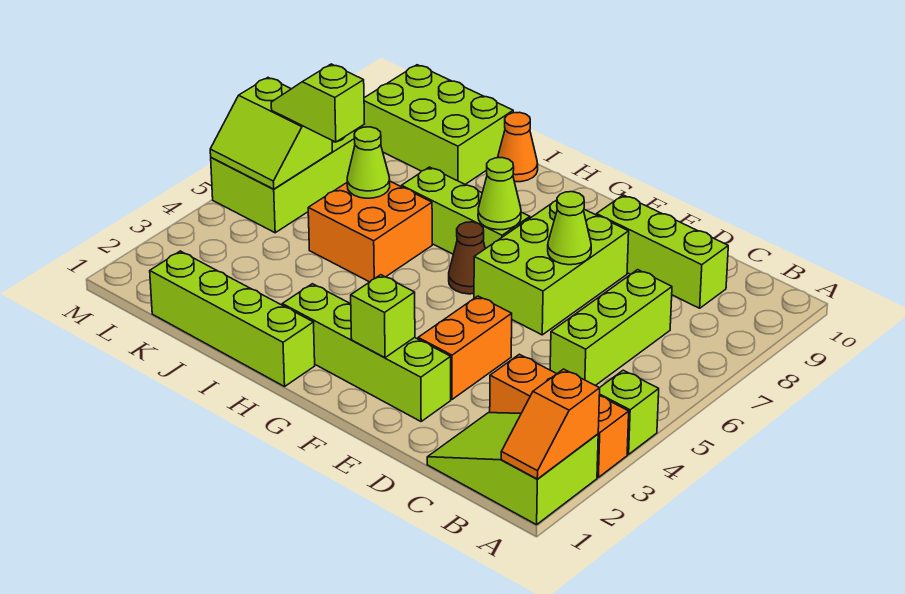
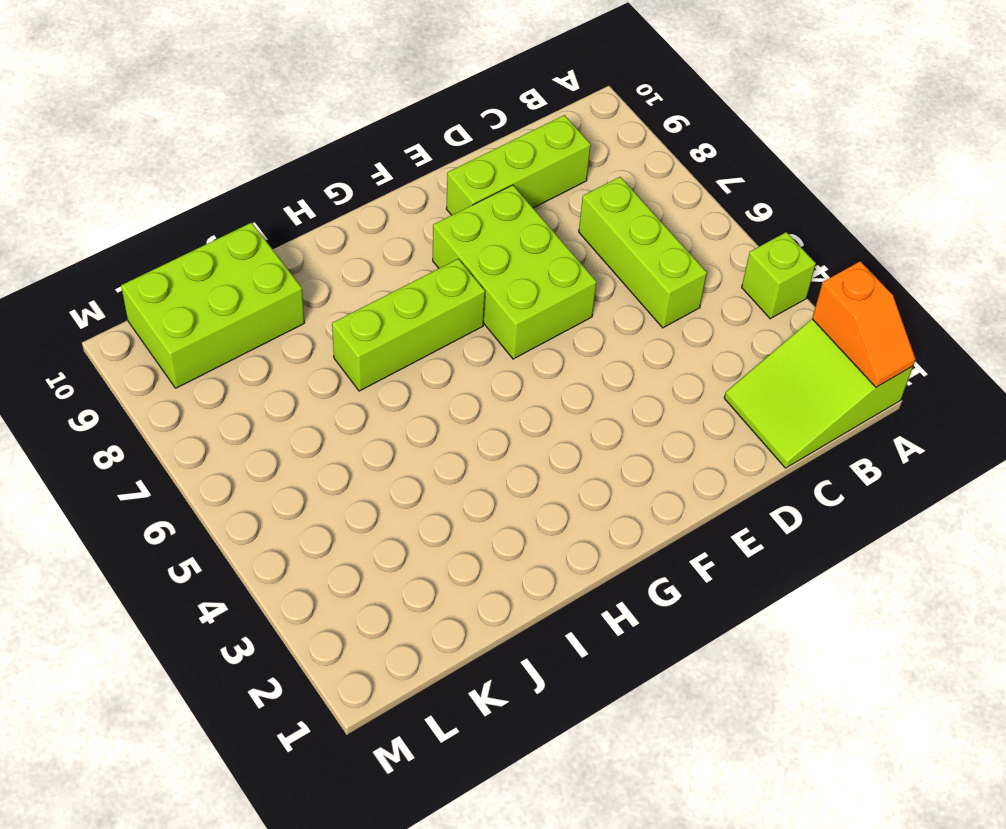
none -> orange brick A3:C3 level 1
none -> lime brick E2:H2 level 1
none -> orange brick E3:E4 level 1

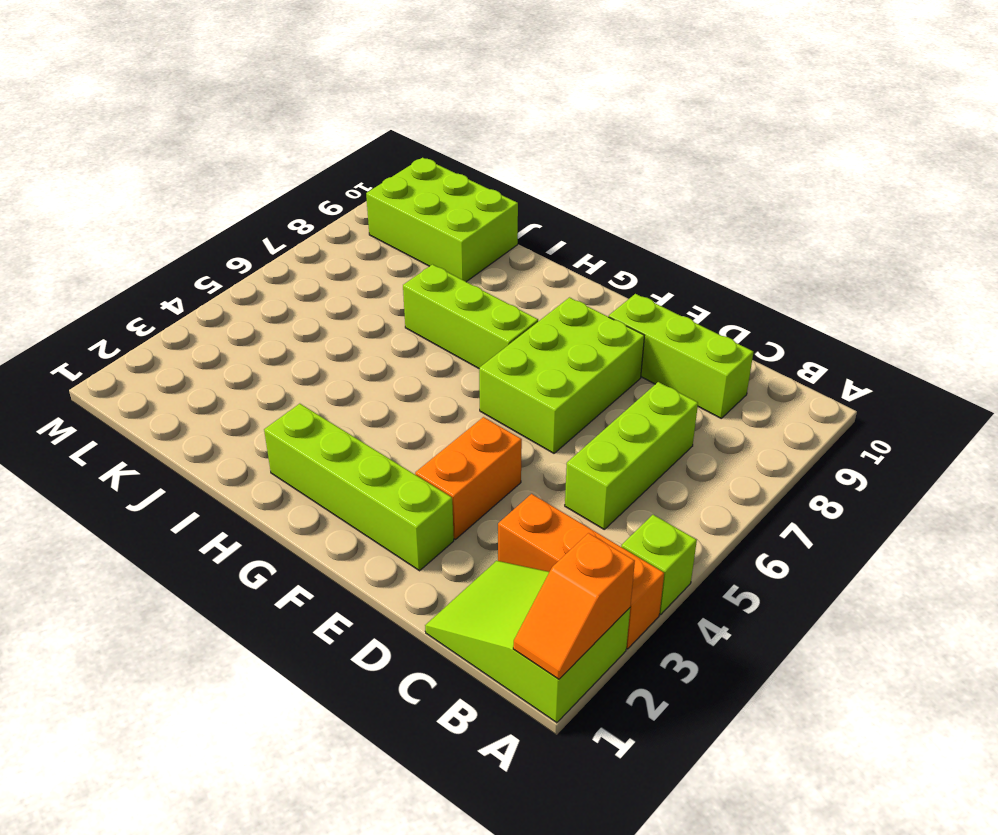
none -> brown cone G6 level 1
none -> lime brick H1:K1 level 1
none -> orange brick I5:J6 level 1

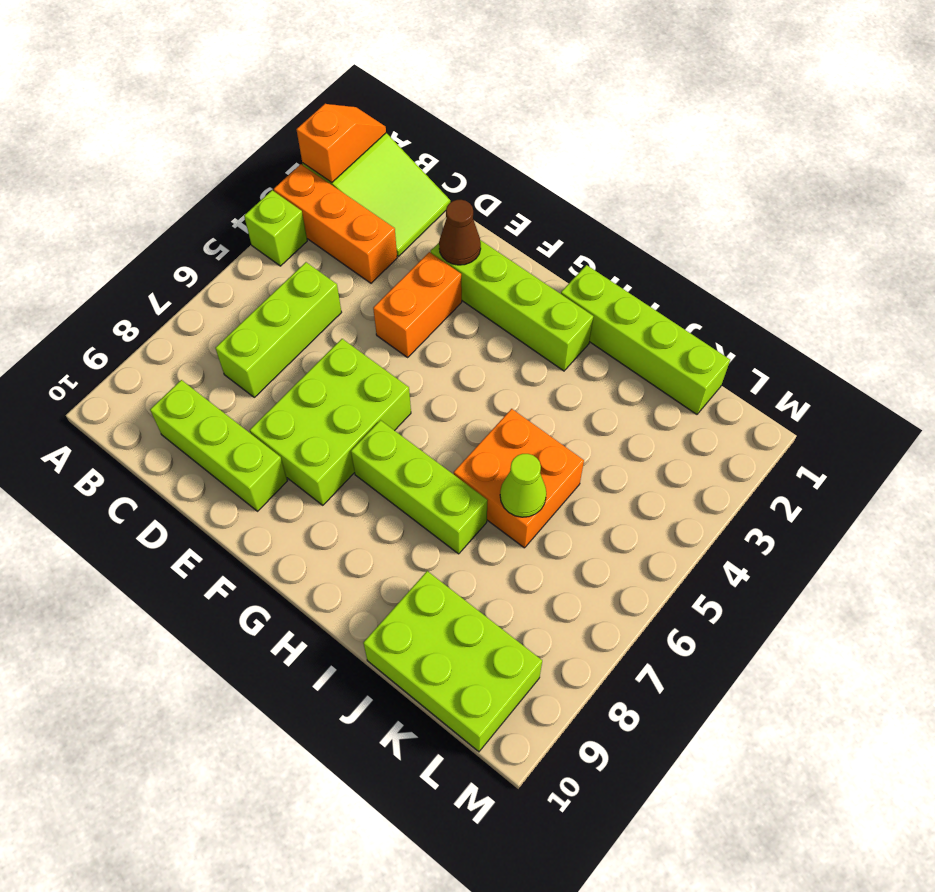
brown cone E2 level 2 -> brown cone G6 level 1
none -> orange cone I10 level 1
none -> lime brick L5:M7 level 1
none -> lime cone E7 level 2

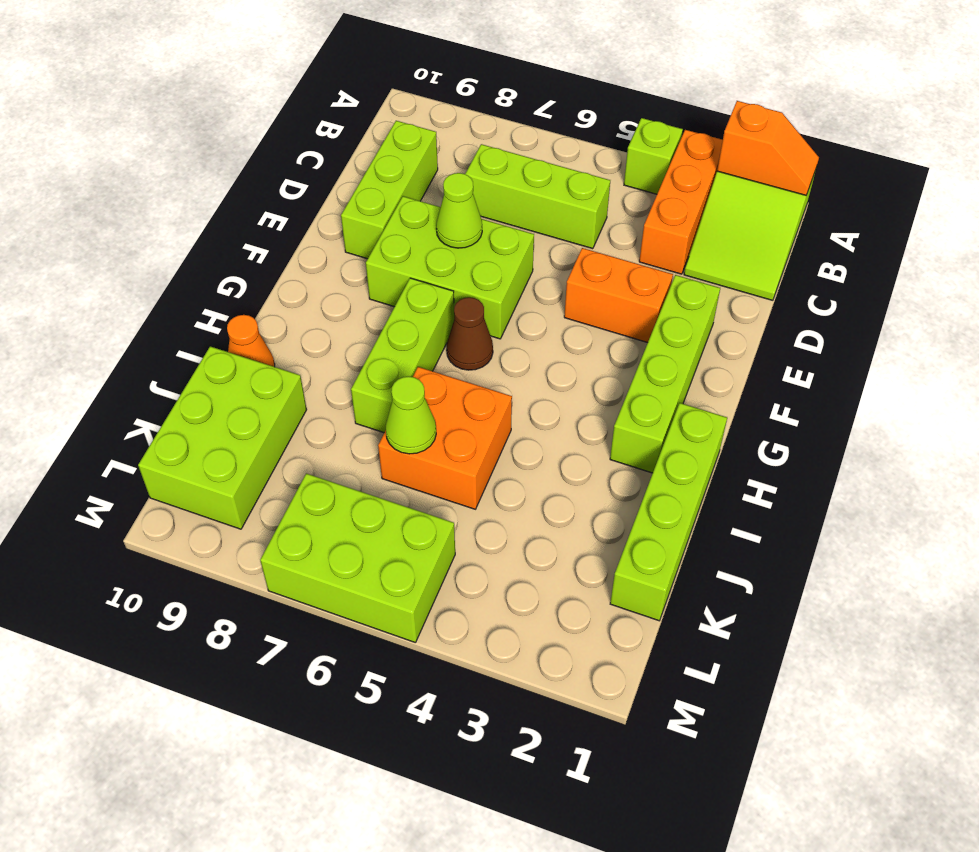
none -> lime brick F2 level 2
none -> lime cone G7 level 2
none -> lime slope L5:M6 level 2 top 6

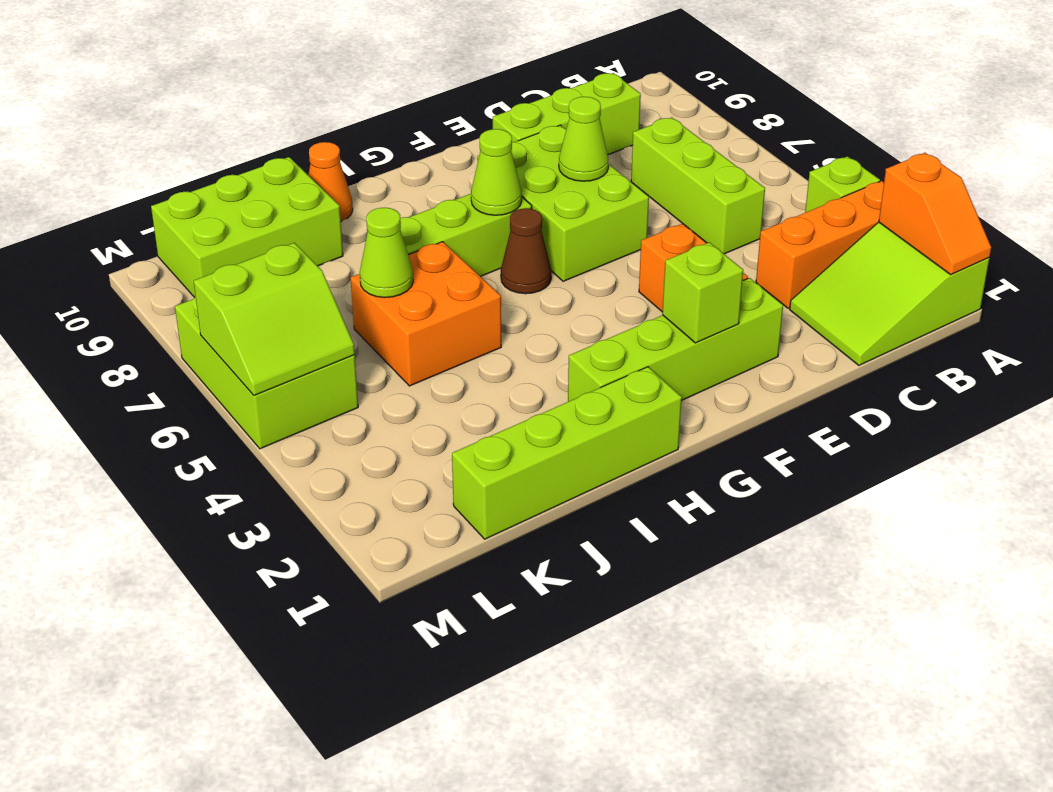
none -> lime slope K6:L6 level 3 top K

